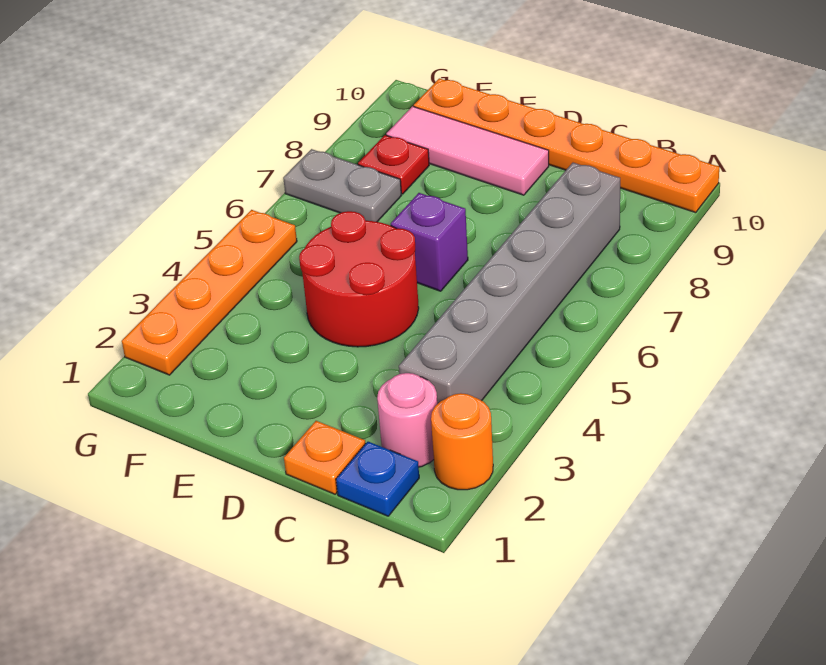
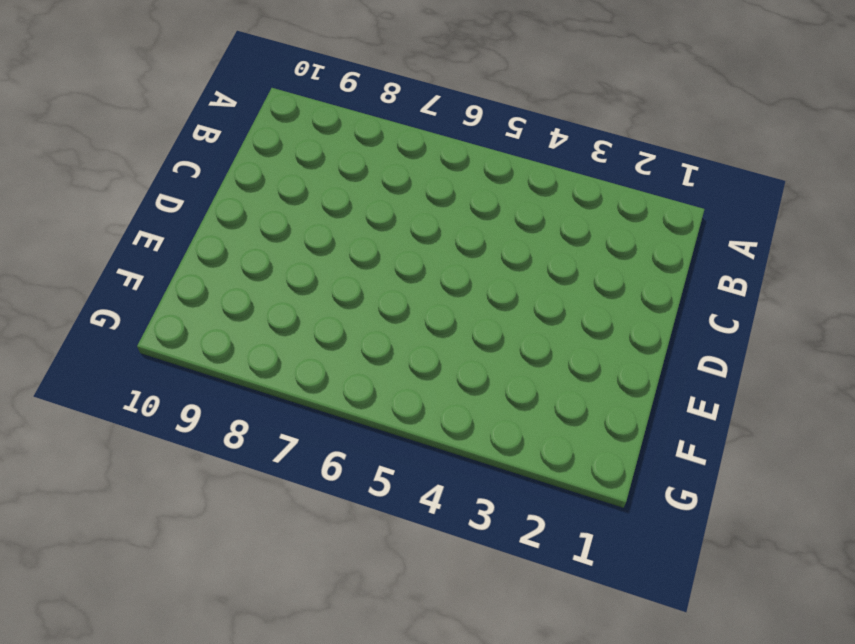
none -> orange round brick A2 level 1
none -> orange plate A10:F10 level 1
none -> blue plate B1 level 1

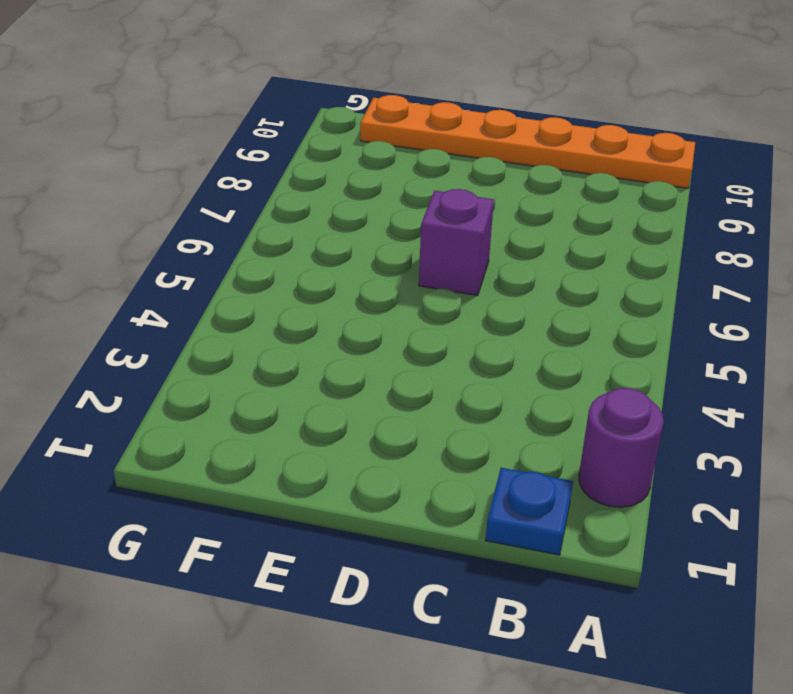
purple round brick A2 level 1 -> orange round brick A2 level 1
none -> pink round brick B2 level 1
none -> grey brick B3:B8 level 1
none -> orange plate C1 level 1

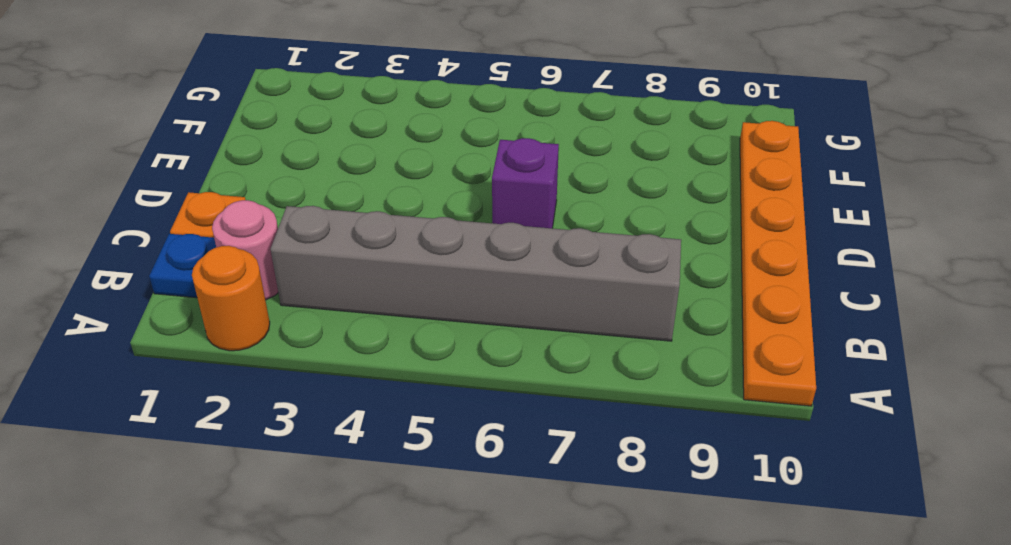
none -> red round brick D4:E5 level 1
none -> pink tile D9:F9 level 1
none -> grey plate F7:G7 level 1

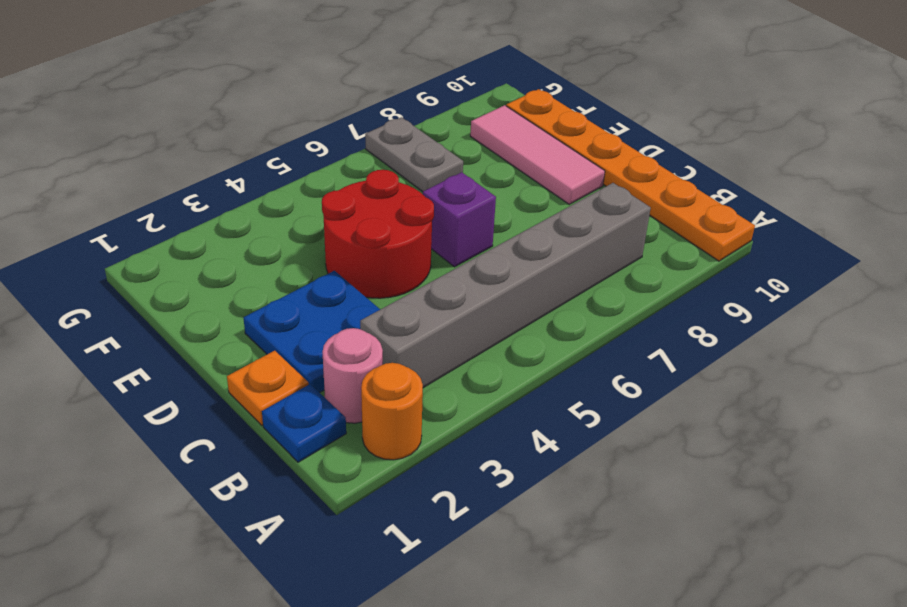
blue plate C2:D3 level 1 -> none
none -> red plate F8 level 1
none -> orange plate G2:G5 level 1

